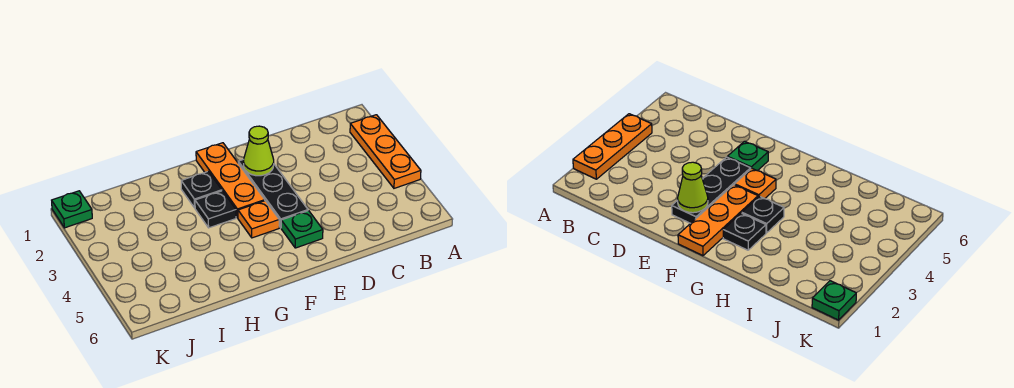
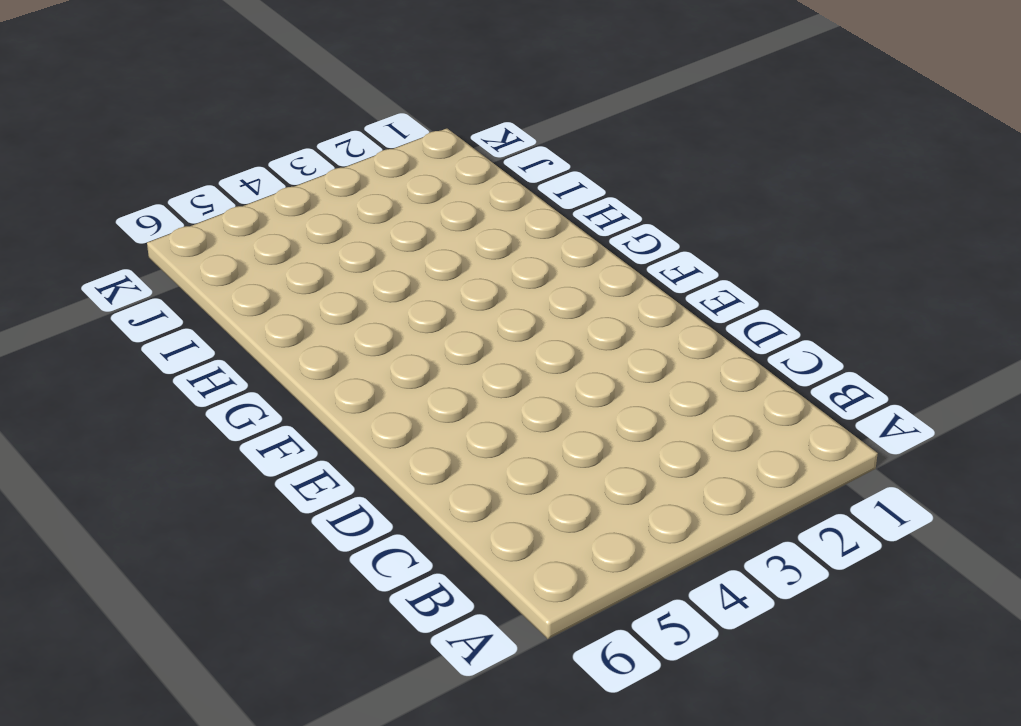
none -> orange plate A2:A4 level 1
none -> black plate E2:E4 level 1

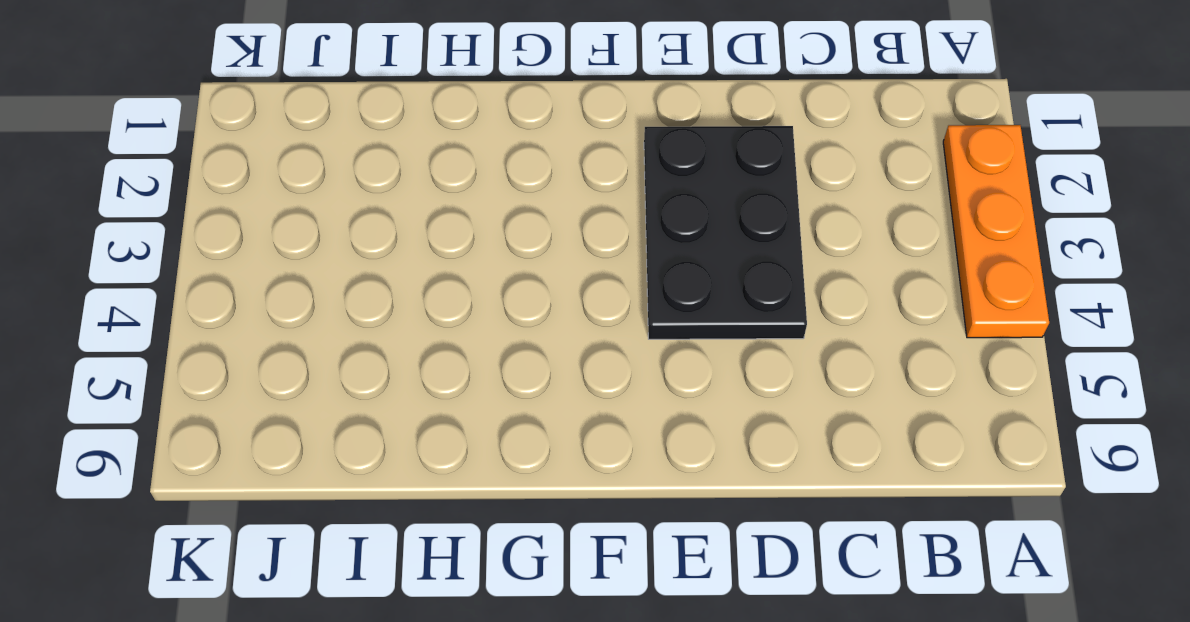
black plate D2:E4 level 1 -> black plate E2:E4 level 1
none -> green plate E5 level 1
none -> orange plate F1:F3 level 1

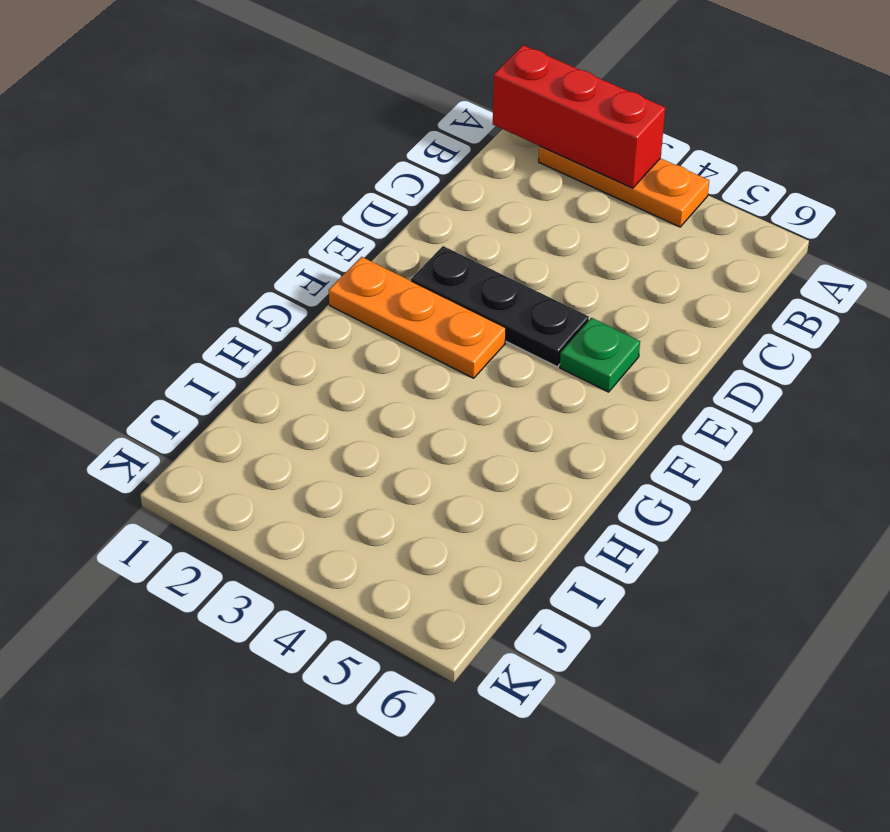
red brick A1:A3 level 2 -> none
none -> orange plate F4 level 1
none -> black plate G2 level 1

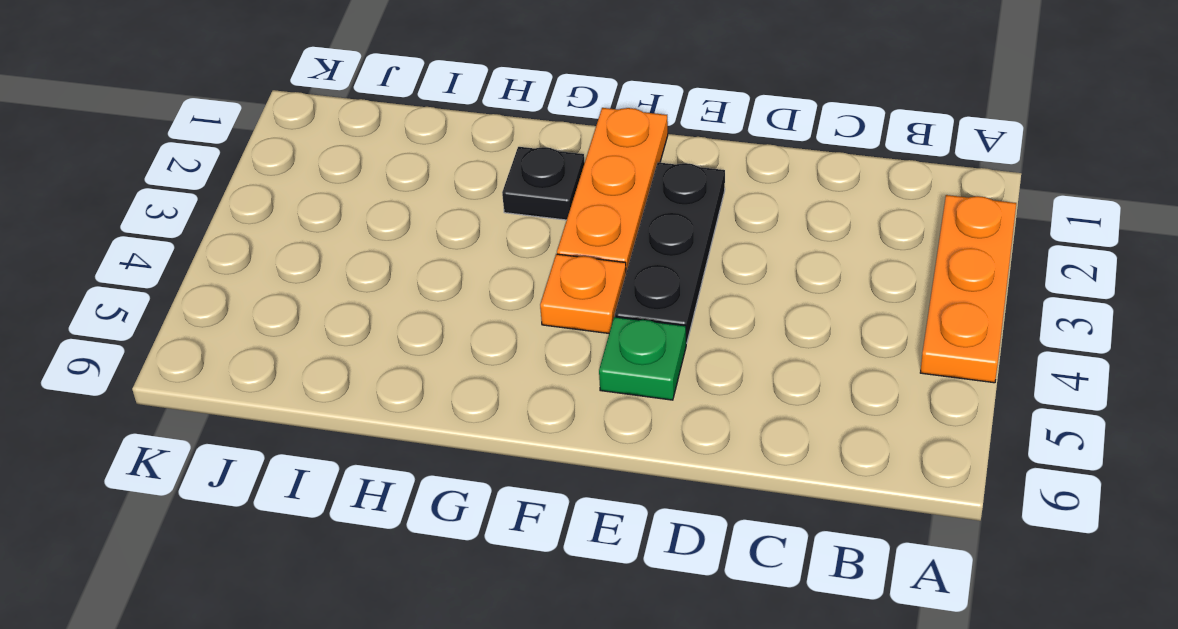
none -> black plate G3 level 1
none -> green plate K1 level 1

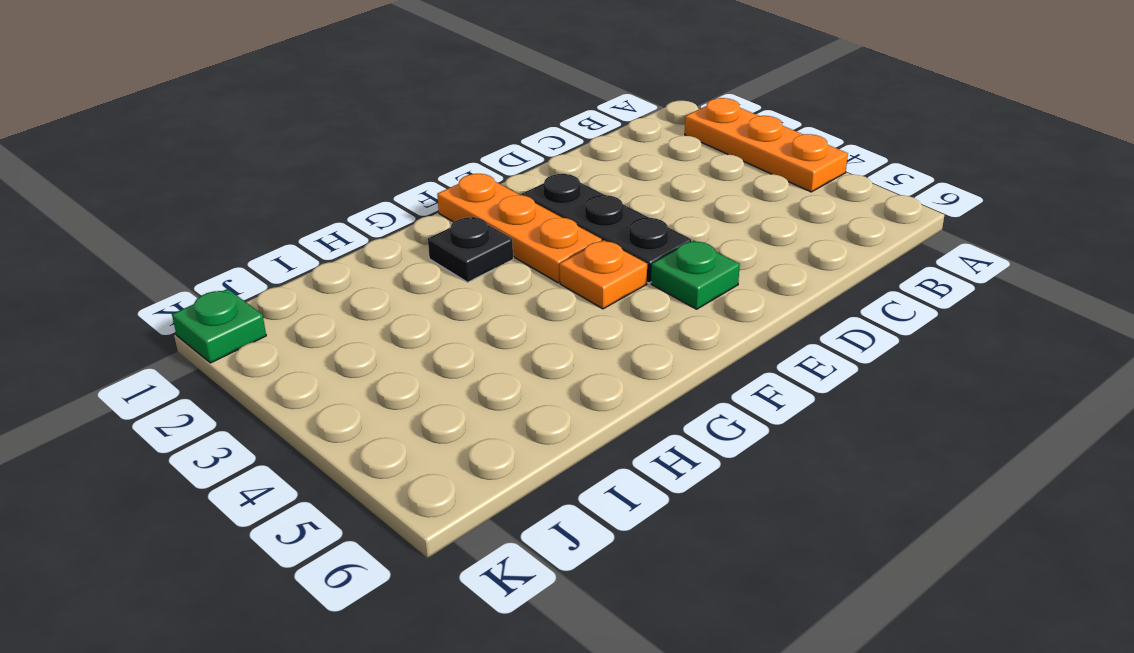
none -> black plate G3 level 1
none -> lime cone E2 level 2

